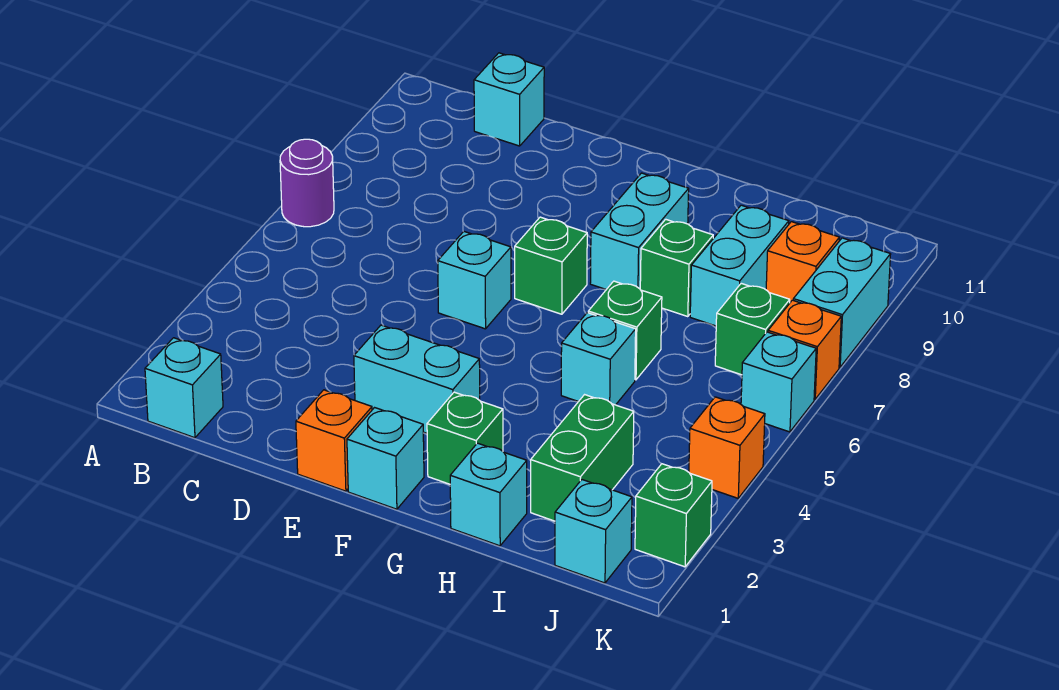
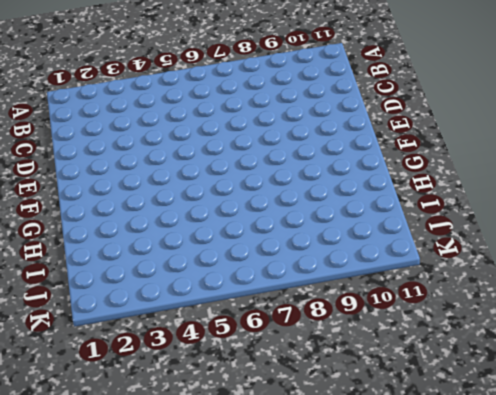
none -> purple round brick A7 level 1
none -> cyan brick B1 level 1
none -> cyan brick C11 level 1

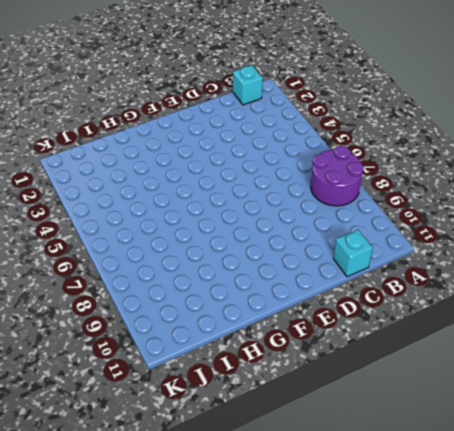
purple round brick A7:B8 level 1 -> purple round brick A7 level 1
none -> orange brick E1 level 1
none -> cyan brick E3:F3 level 1
none -> cyan brick E6 level 1

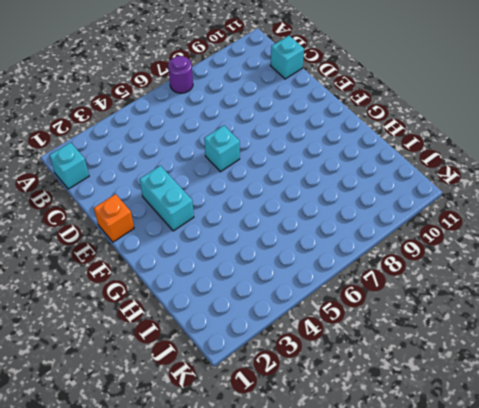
none -> cyan brick F1 level 1
none -> green brick F7 level 1
none -> green brick G2 level 1

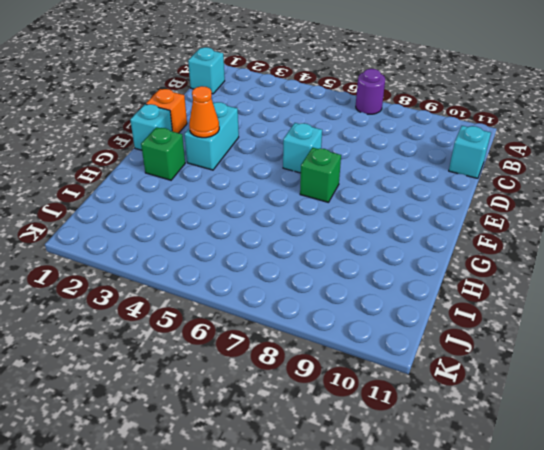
orange cone F3 level 2 -> none
none -> cyan brick G8:G9 level 1
none -> cyan brick H1 level 1
none -> cyan brick H5 level 1

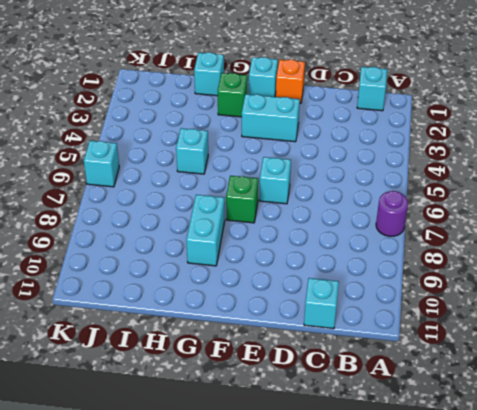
none -> green brick H6 level 1
none -> green brick H8 level 1
none -> green brick I2:I3 level 1

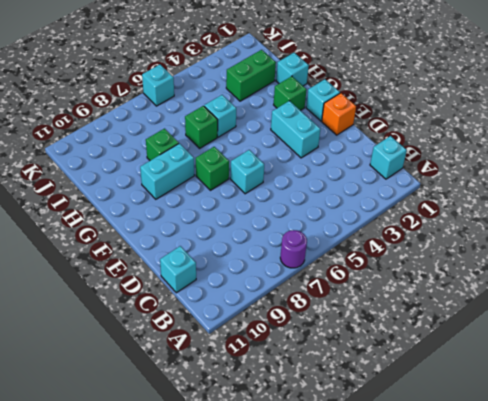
none -> cyan brick I8:I9 level 1
none -> cyan brick J1 level 1
none -> green brick J7 level 1

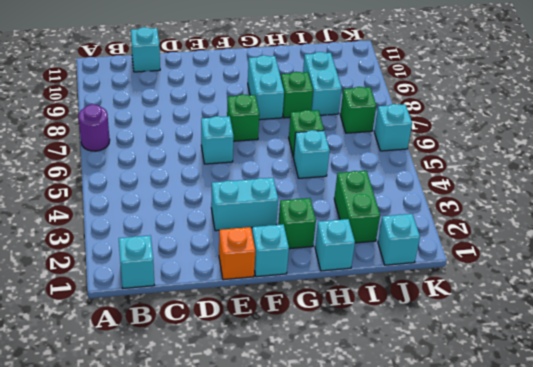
none -> orange brick J9 level 1
none -> green brick K2 level 1
none -> orange brick K4 level 1

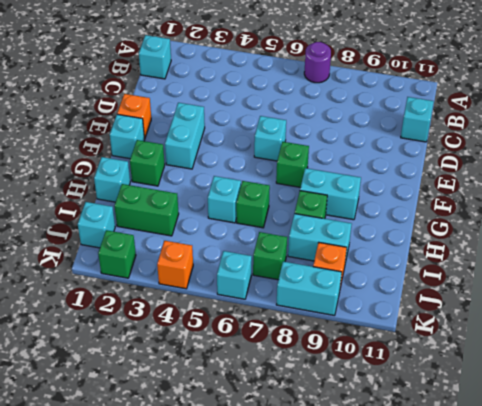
none -> orange brick K7 level 1

